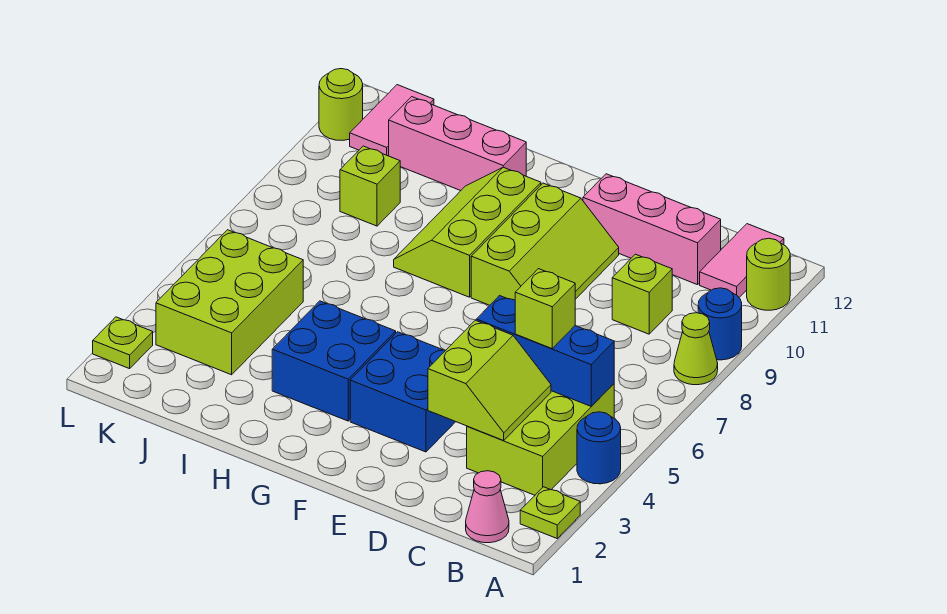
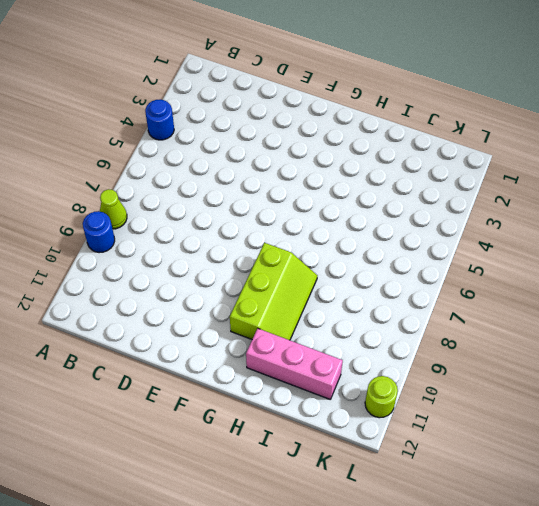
none -> lime plate A2 level 1
none -> lime round brick A11 level 1
none -> pink cone B1 level 1

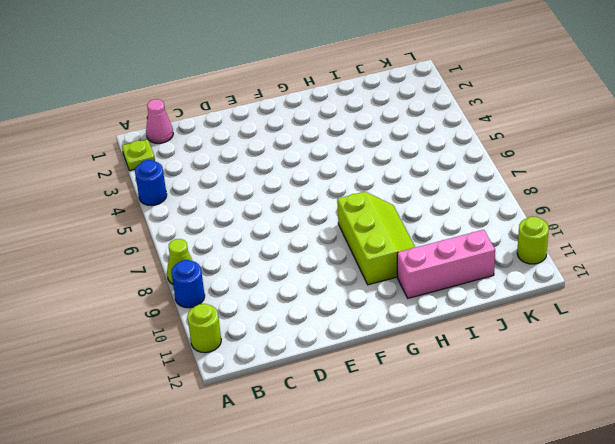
none -> lime brick B3:C5 level 1
none -> pink tile B11:B12 level 1
none -> lime brick C9 level 1

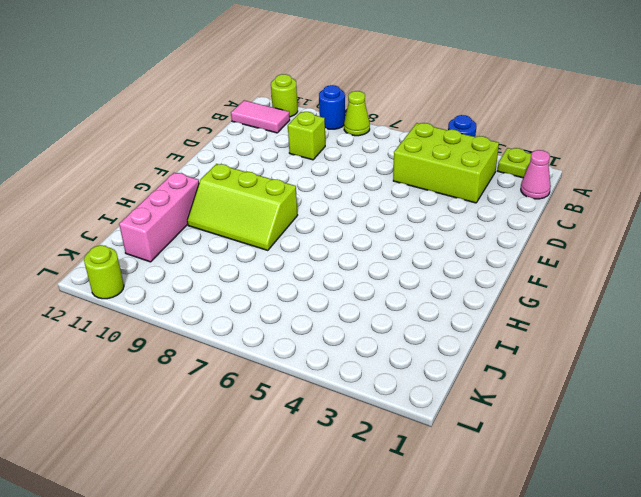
none -> pink brick C11:E11 level 1
none -> blue brick E3:F4 level 1
none -> lime slope E8:F10 level 1 top F

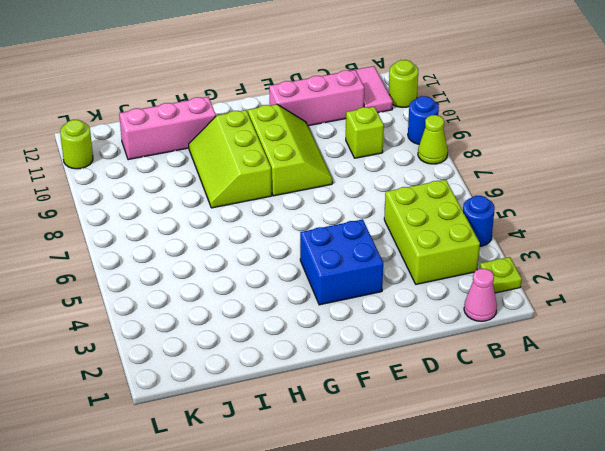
none -> blue brick G3:H4 level 1
none -> lime brick J3:K5 level 1
none -> lime brick J9 level 1

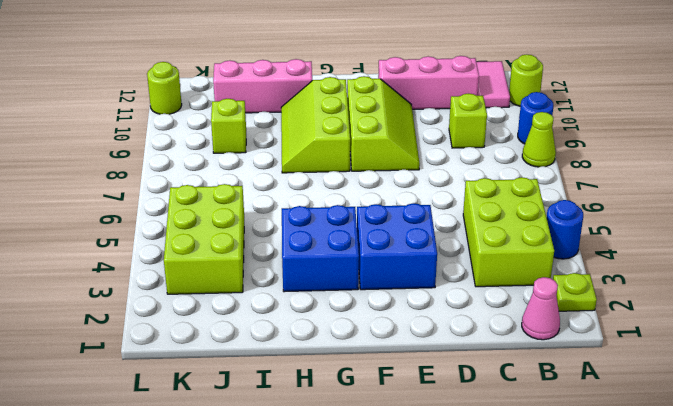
none -> pink tile K11:K12 level 1
none -> lime plate L2 level 1
none -> blue brick B5:D5 level 2

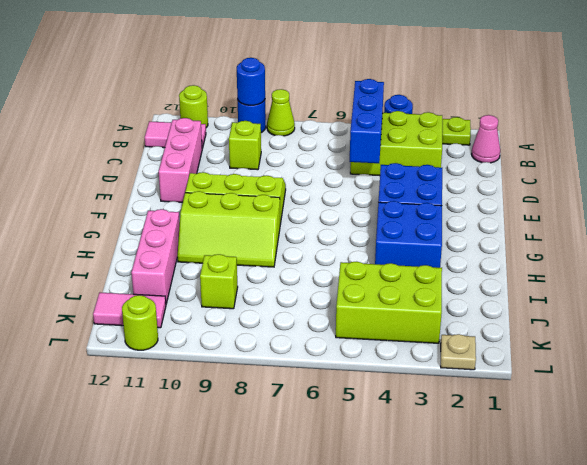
blue round brick A9 level 2 -> none
tan plate L2 level 1 -> lime plate L2 level 1
none -> lime slope C3:D4 level 2 top D
none -> lime brick C5 level 3

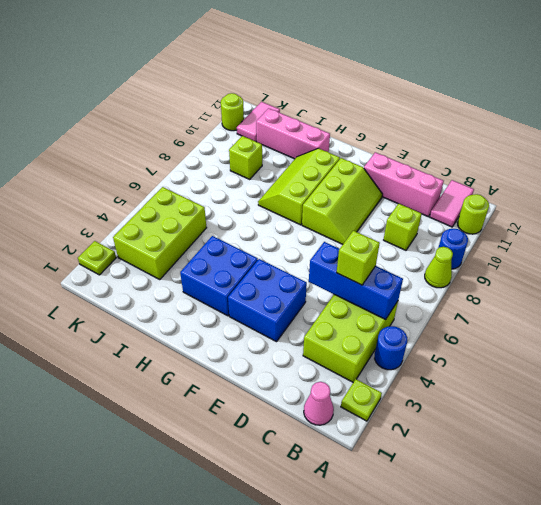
none -> lime slope C3:D4 level 2 top D

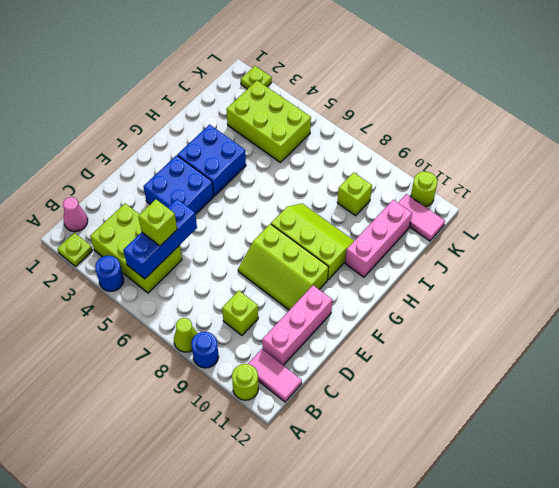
none -> lime slope C3:D4 level 2 top D

